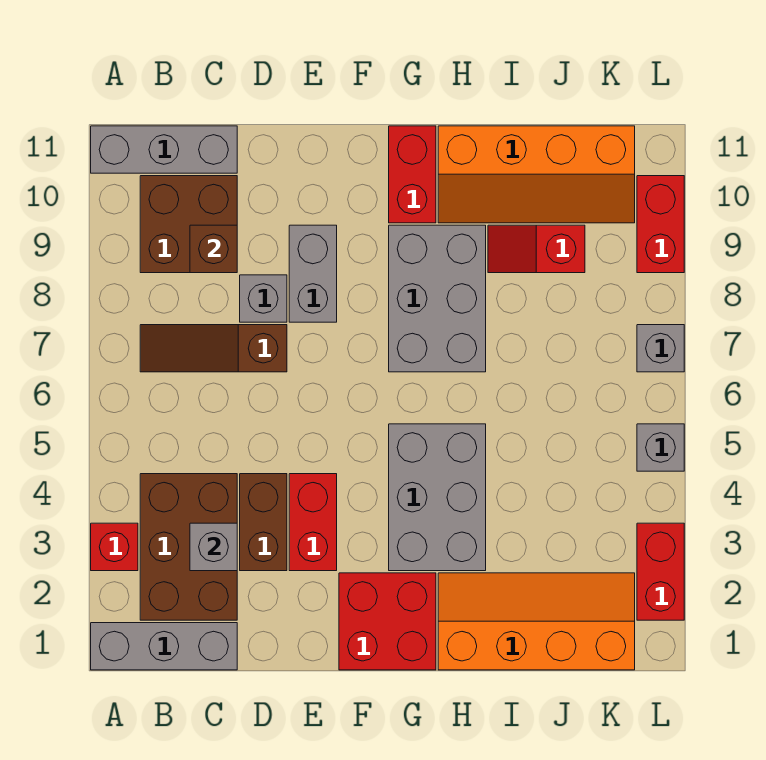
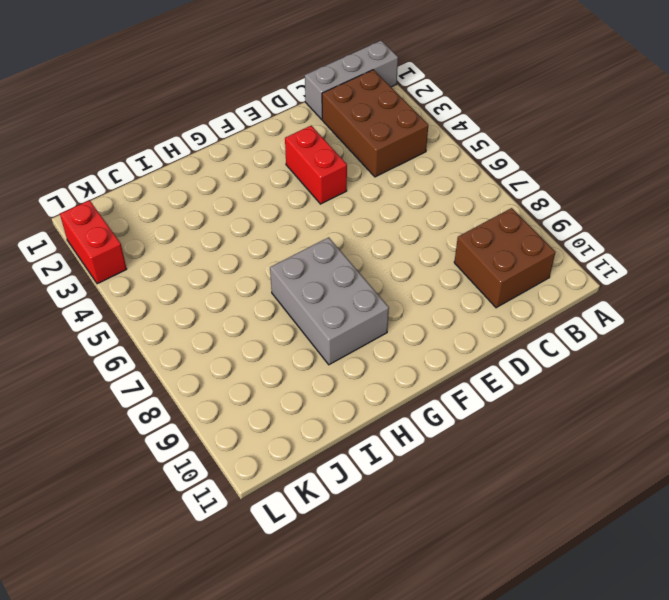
none -> red brick A3 level 1
none -> grey brick A11:C11 level 1
none -> brown slope B7:D7 level 1 top D

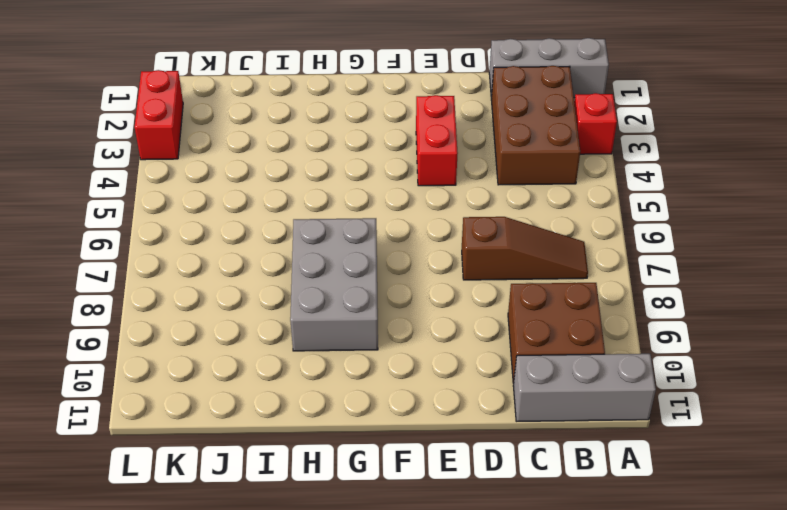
none -> brown brick D3:D4 level 1
none -> grey brick D8 level 1
none -> grey brick E8:E9 level 1

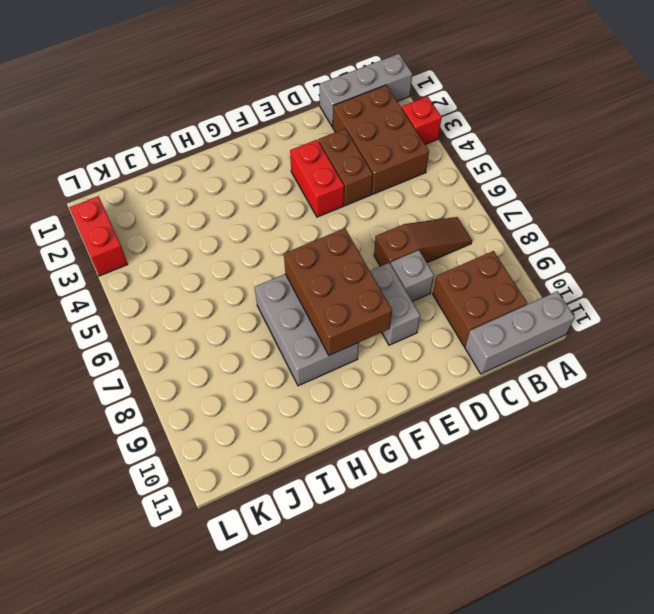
brown brick F7:G9 level 2 -> none
none -> red brick F1:G2 level 1
none -> grey brick G3:H5 level 1
none -> red brick G10:G11 level 1

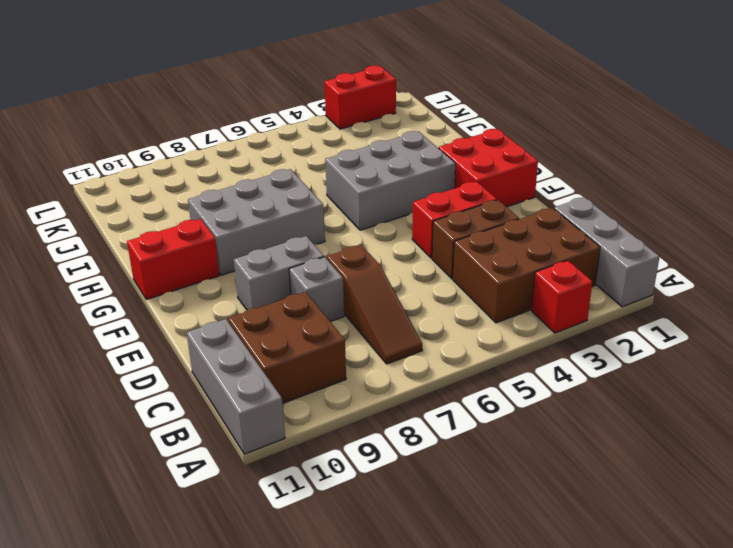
none -> orange slope H1:K2 level 1 top 1
none -> orange slope H10:K11 level 1 top 11
none -> red slope I9:J9 level 1 top J

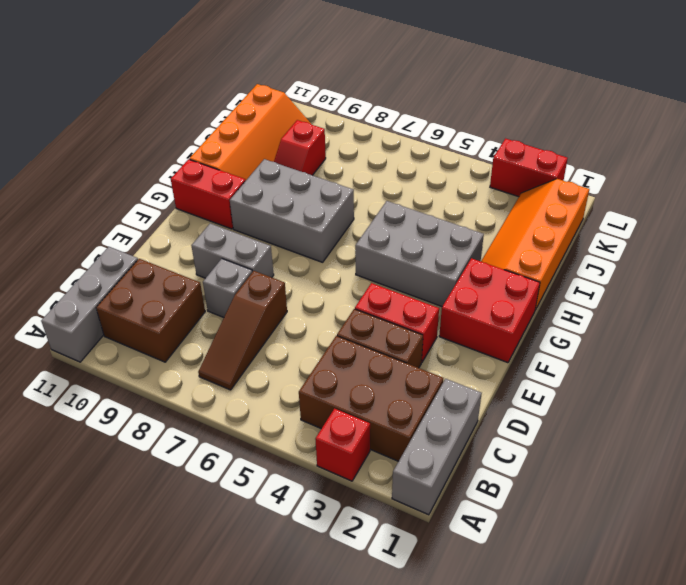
none -> grey brick L5 level 1
none -> grey brick L7 level 1
none -> red brick L9:L10 level 1

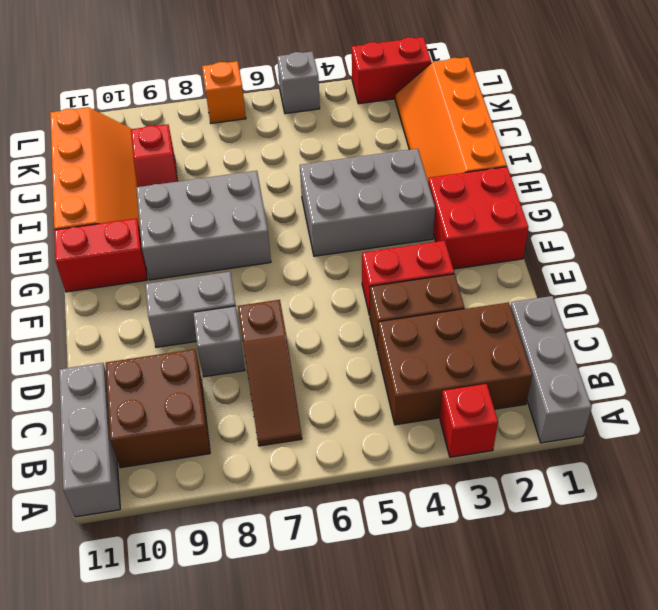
orange brick L7 level 1 -> grey brick L7 level 1
none -> red brick L9:L10 level 1
none -> grey brick C3 level 2
none -> brown brick C9 level 2

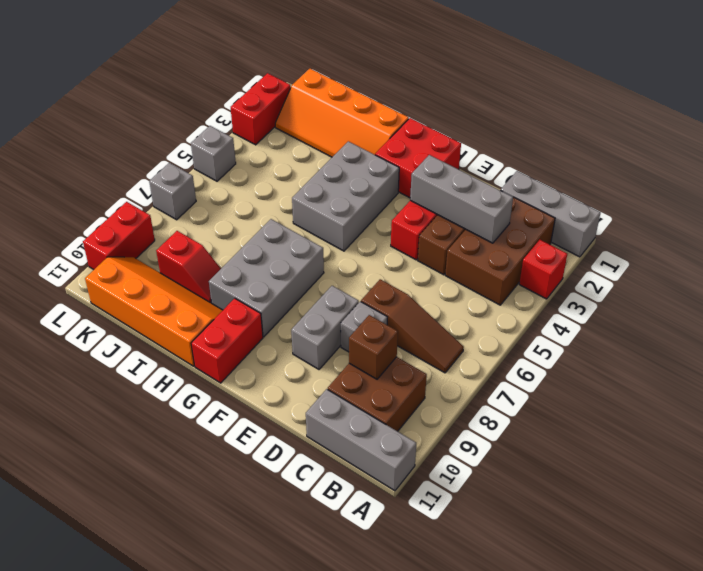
grey brick C3:E3 level 2 -> grey brick C3 level 2

